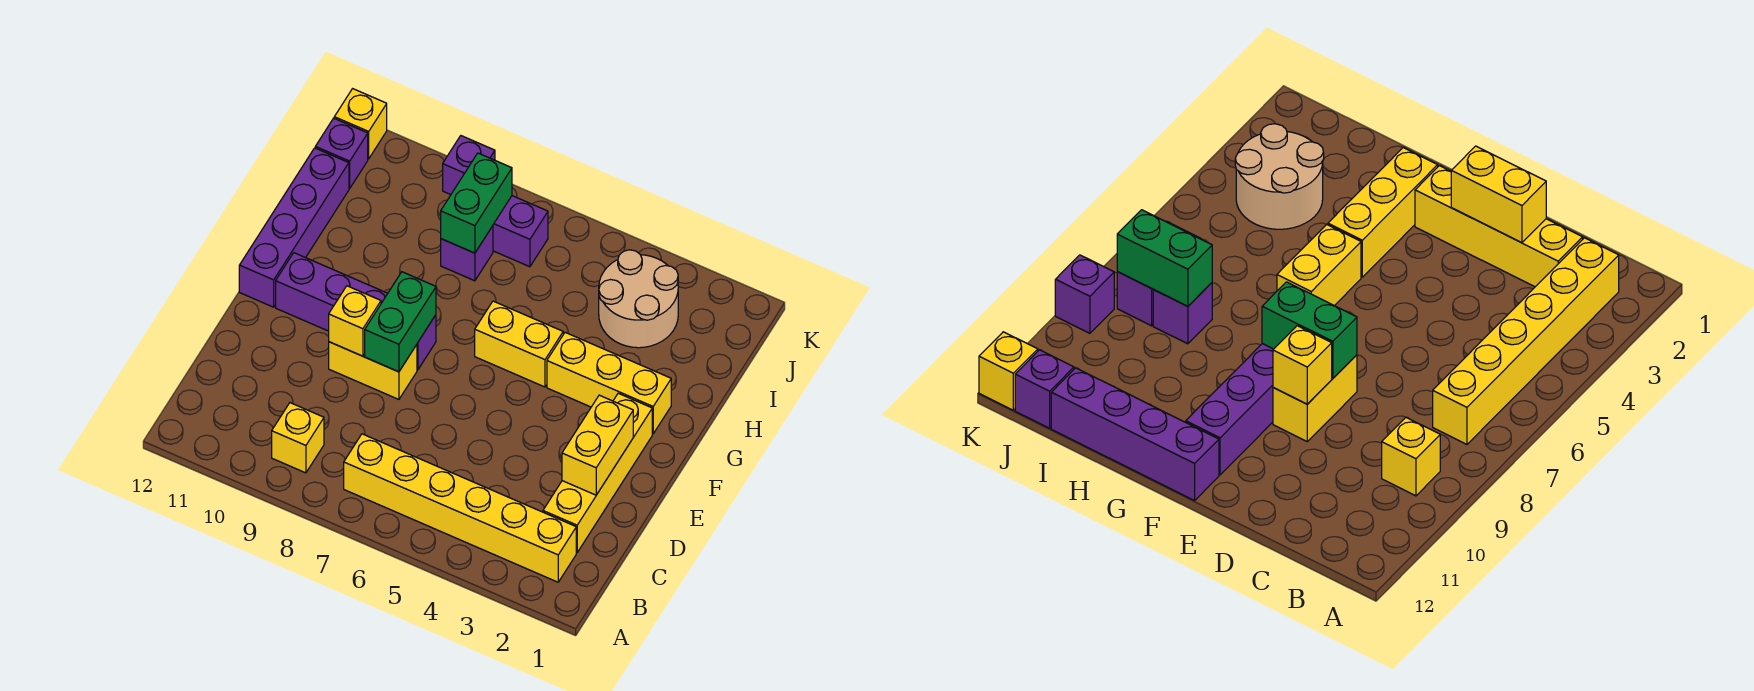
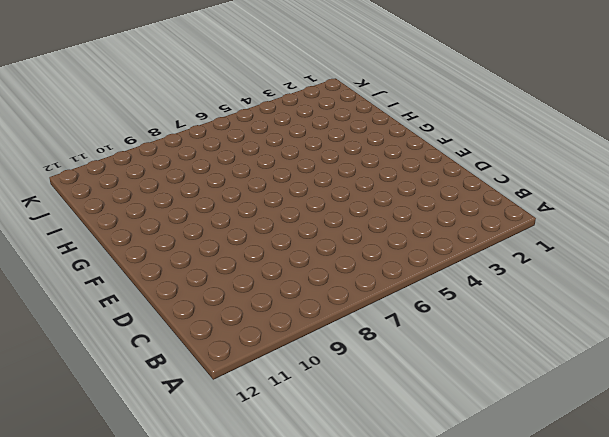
none -> yellow brick B2:B7 level 1
none -> yellow brick B9 level 1
none -> yellow brick C2:F2 level 1

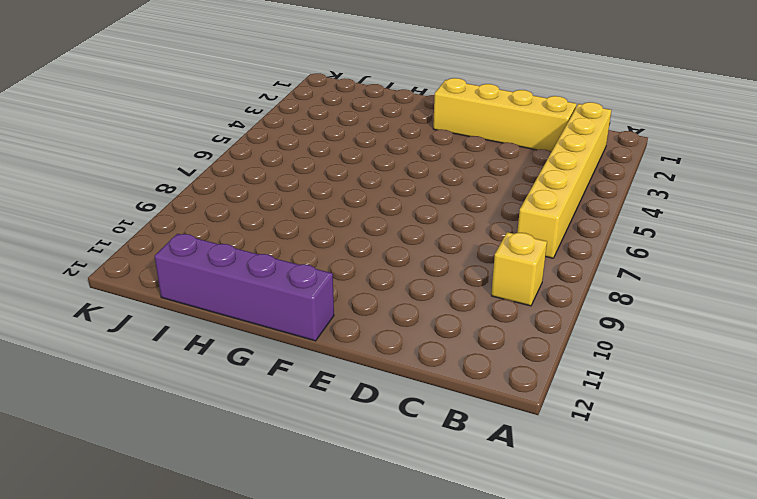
none -> yellow brick E8:E9 level 1
none -> purple brick F8:F11 level 1
none -> yellow brick G2:G4 level 1

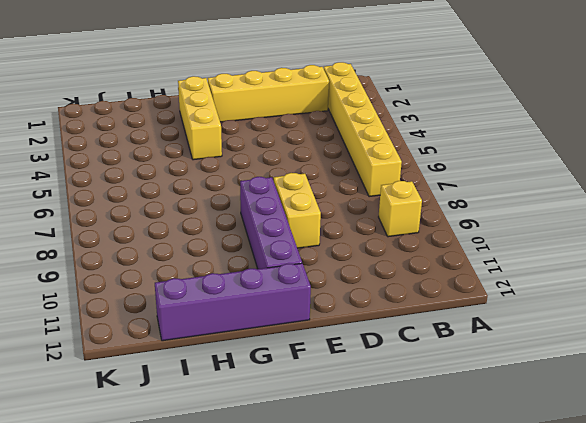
none -> yellow brick G5:G6 level 1
none -> tan round brick I3:J4 level 1
none -> purple brick I8 level 1

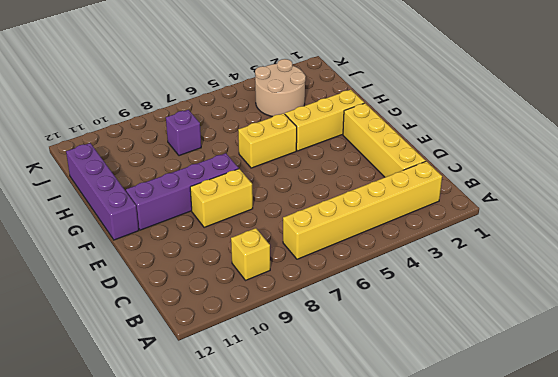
none -> purple brick J7:J8 level 1
none -> purple brick J12 level 1
none -> purple brick K9 level 1

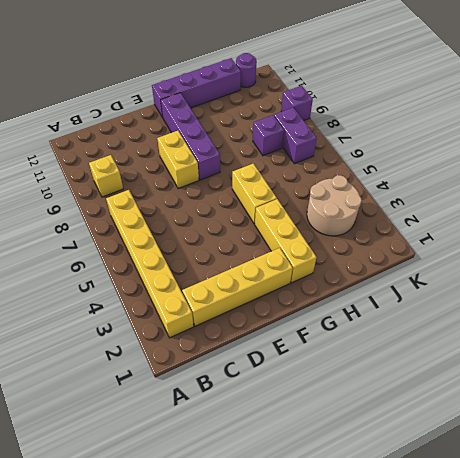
purple round brick J12 level 1 -> purple brick J12 level 1
none -> yellow brick K12 level 1
none -> yellow brick D2:E2 level 2
none -> green brick E8:F8 level 2

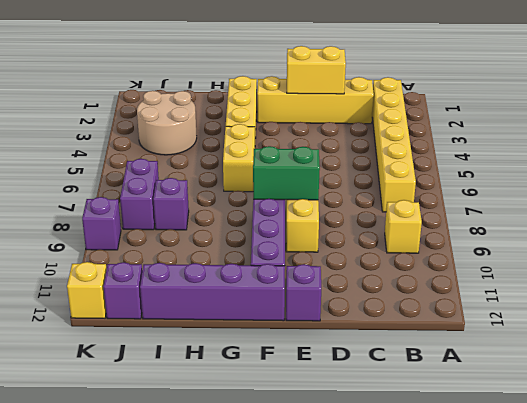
purple brick E12 level 1 -> none
none -> yellow brick E9 level 2
none -> green brick I8:J8 level 2

